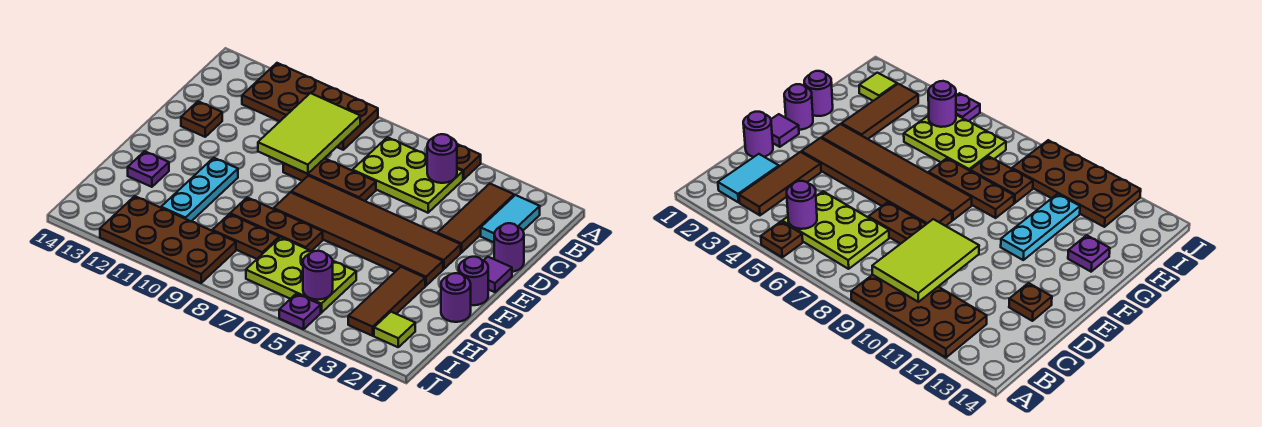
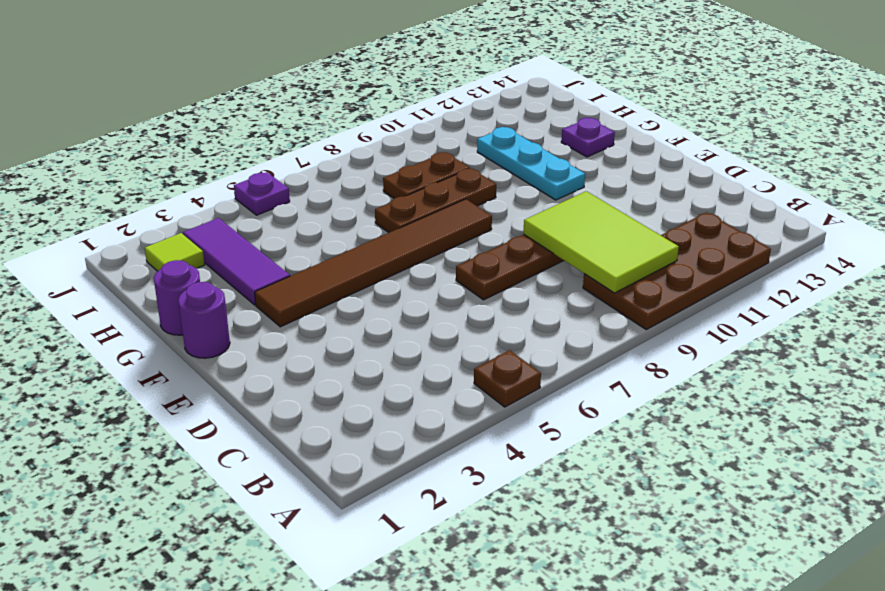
purple tile G3:I3 level 1 -> brown tile G3:I3 level 1
none -> cyan tile B2:C2 level 1
none -> brown tile B3:D3 level 1
none -> lime plate B5:C7 level 1

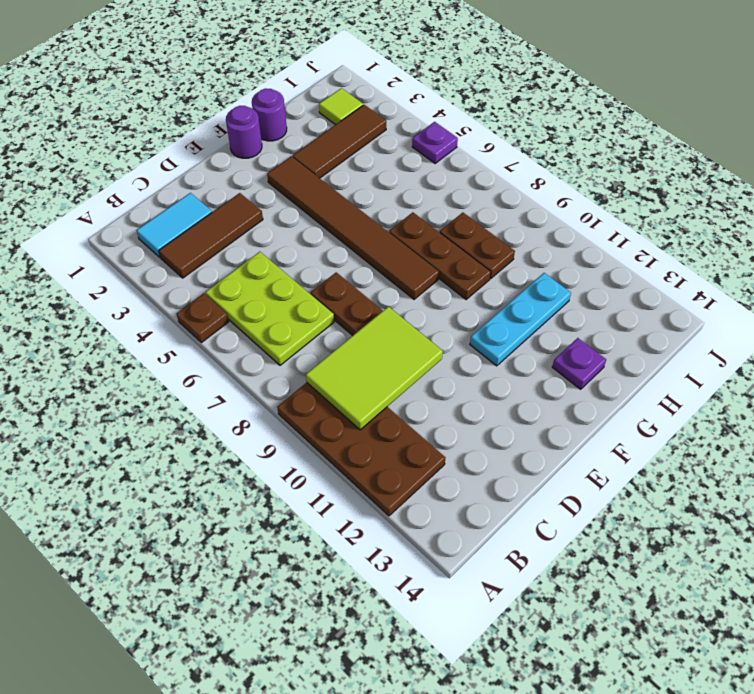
none -> purple round brick D1 level 1
none -> brown plate D13 level 1
none -> purple tile E1 level 1

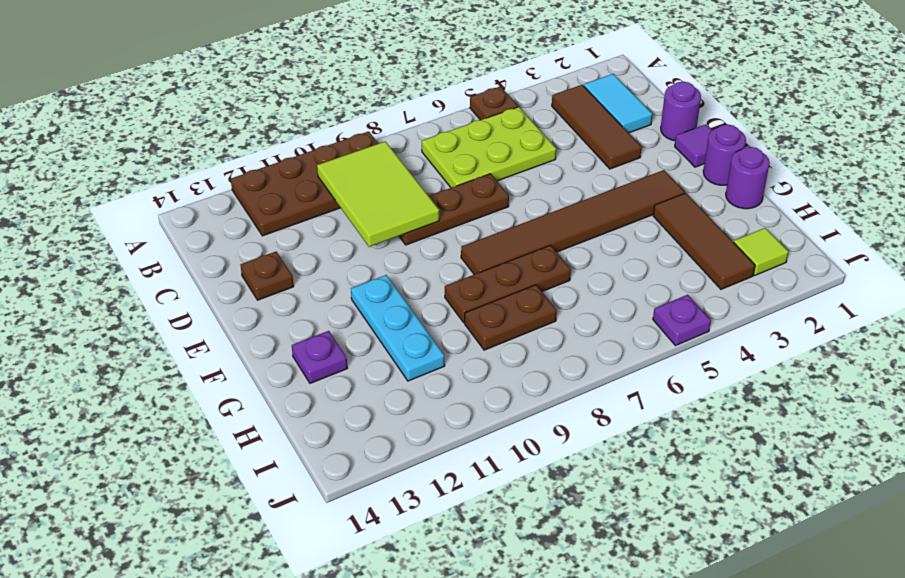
none -> brown tile E3:E8 level 1
none -> lime plate H5:I7 level 1
none -> brown plate I9:J12 level 1

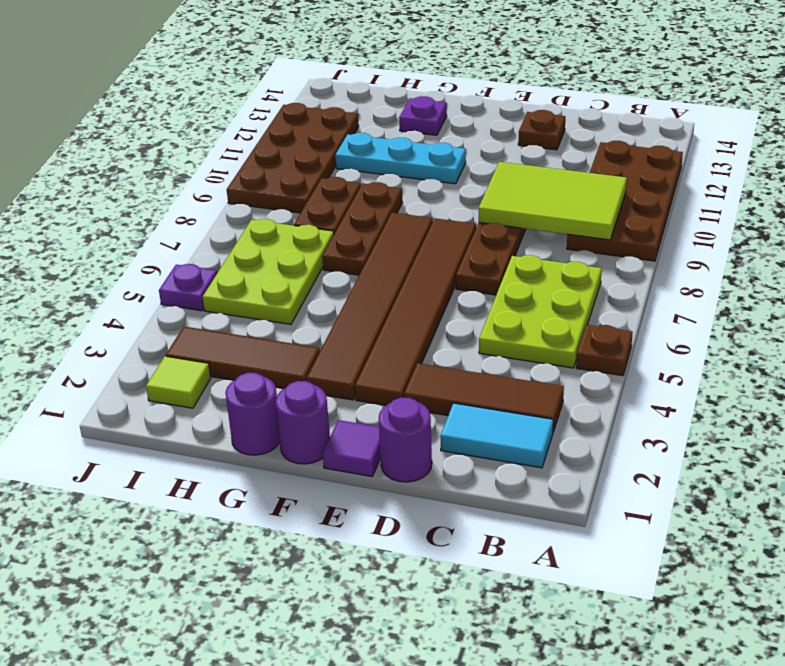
none -> purple round brick B5 level 2
none -> purple round brick I5 level 2

